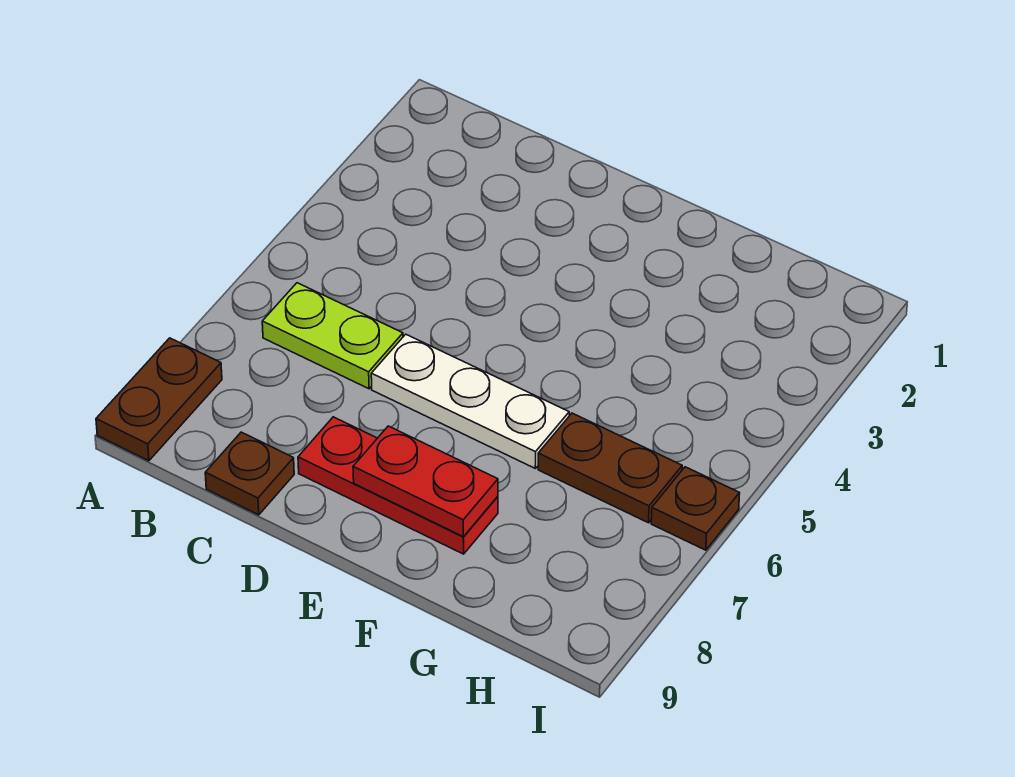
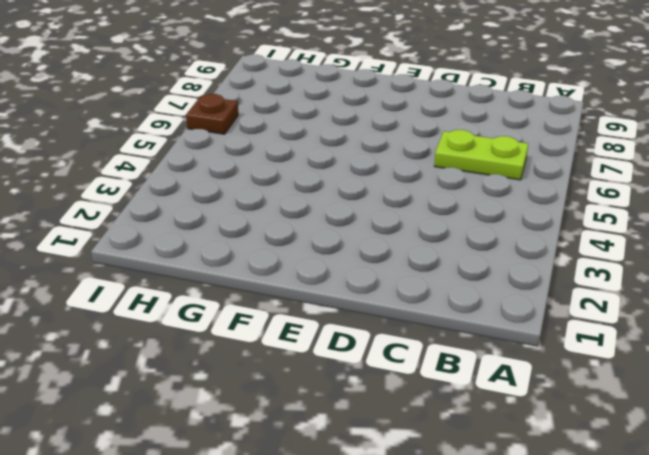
none -> brown plate A8:A9 level 1
none -> brown plate C9 level 1

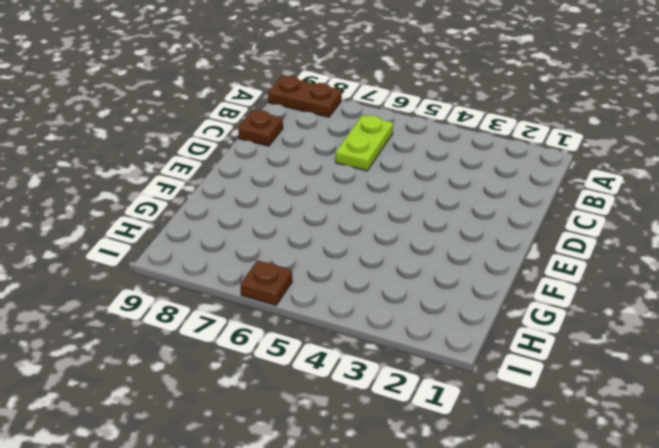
none -> white plate D6:F6 level 1
none -> red plate D8:F8 level 1

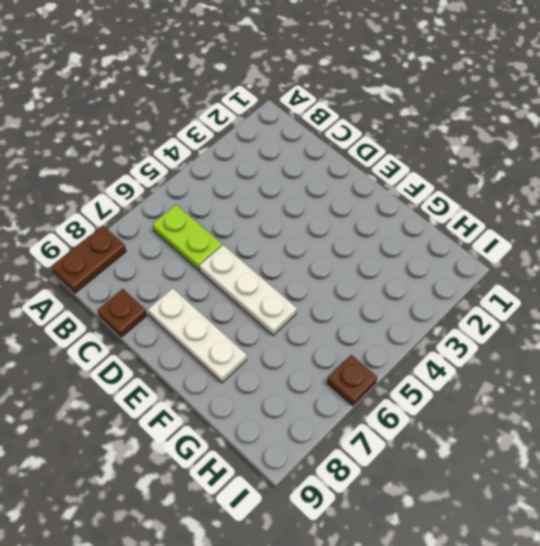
white plate D8:F8 level 1 -> red plate D8:F8 level 1
none -> brown plate G6:H6 level 1
none -> red plate E8:F8 level 2

